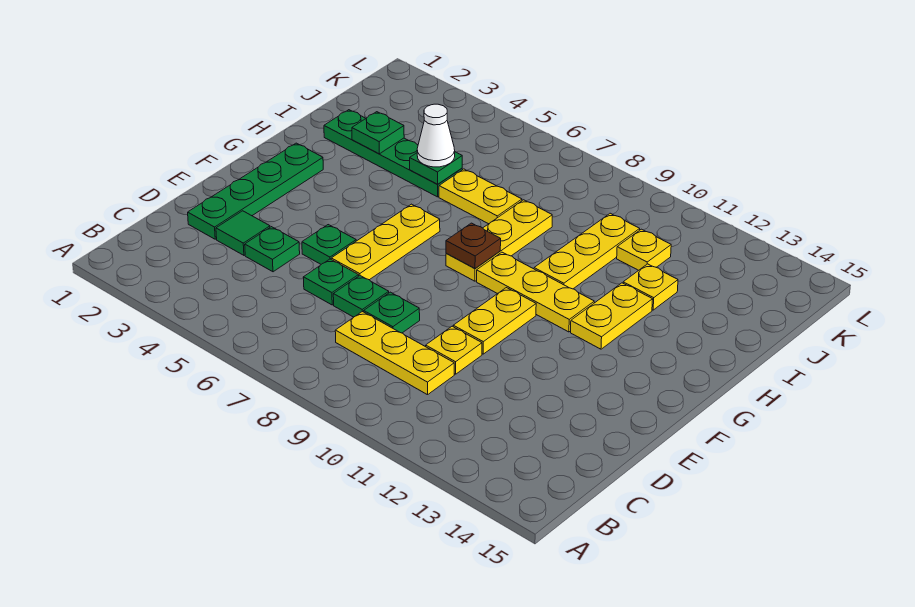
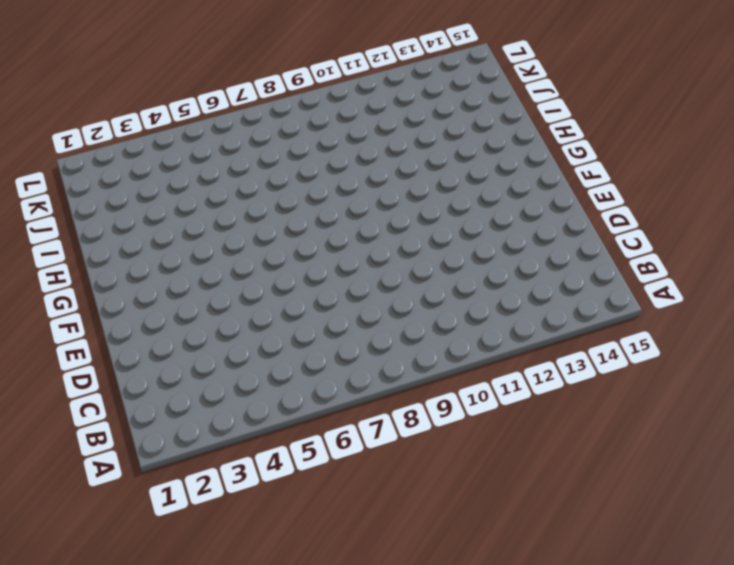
none -> yellow plate C8:C10 level 1
none -> green plate D2:G2 level 1
none -> green tile D3 level 1

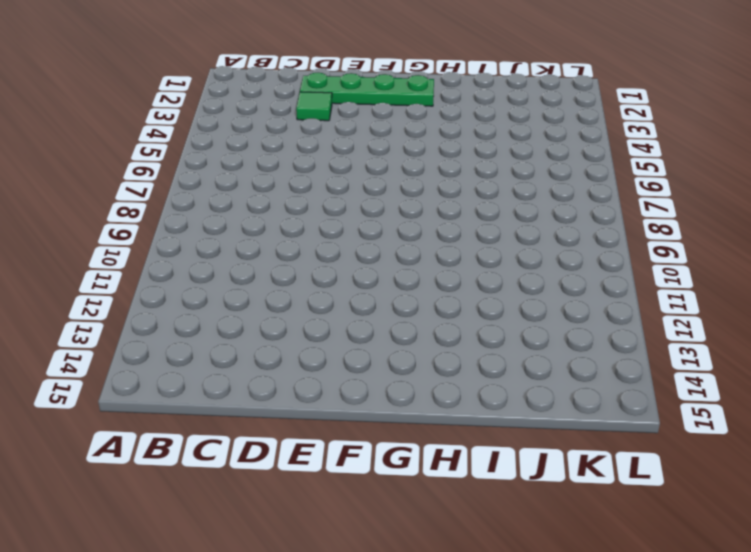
none -> yellow plate C8:C10 level 1
none -> green plate D4 level 1
none -> green plate D6 level 1

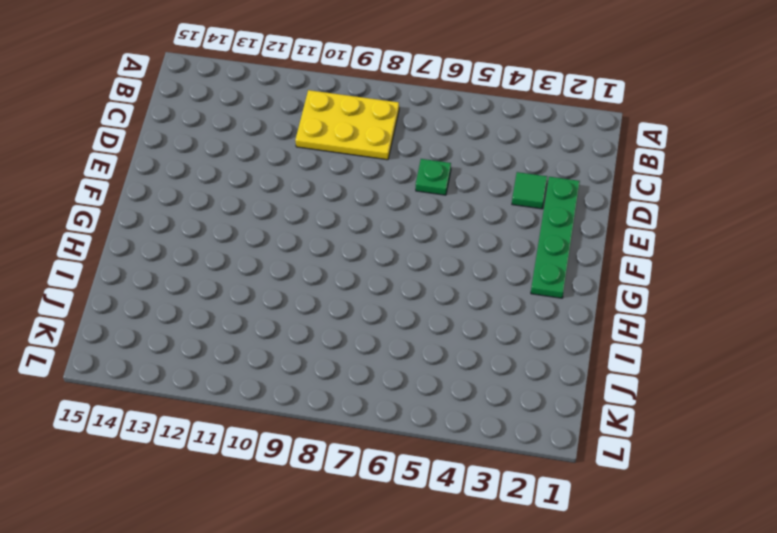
yellow plate B8:C10 level 1 -> yellow plate C8:C10 level 1
none -> green plate D4 level 1
none -> green plate D7 level 1
none -> green plate D8 level 1

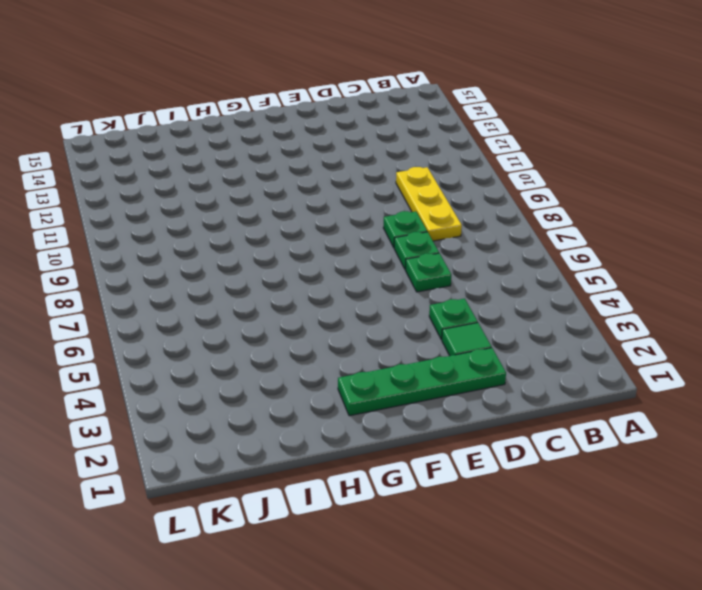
none -> yellow plate D10 level 1
none -> green plate E5 level 1
none -> yellow plate E6:G6 level 1

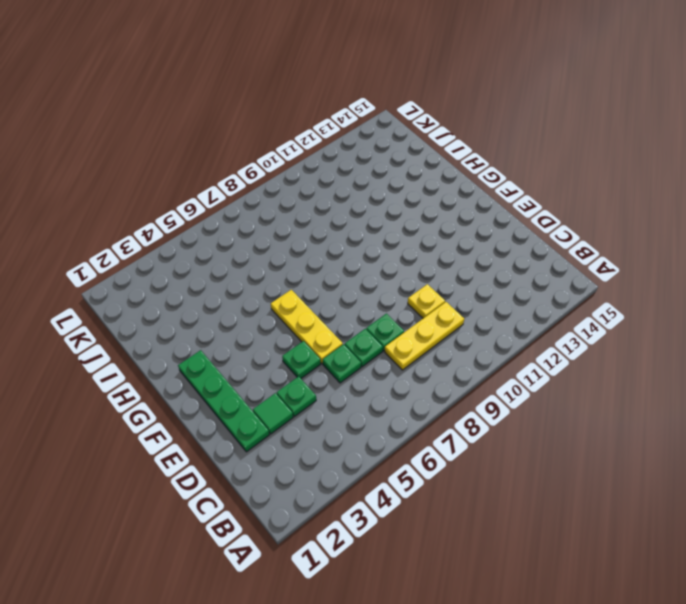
none -> yellow plate E10:F10 level 1
none -> yellow plate G8:I8 level 1
none -> yellow plate G9:G11 level 1

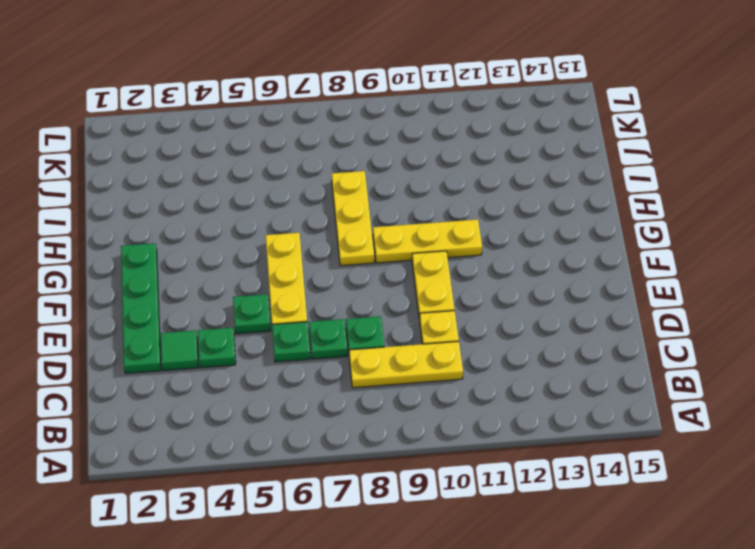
none -> yellow plate G12:H12 level 1
none -> yellow plate H10:J10 level 1
none -> green plate I2:I5 level 1

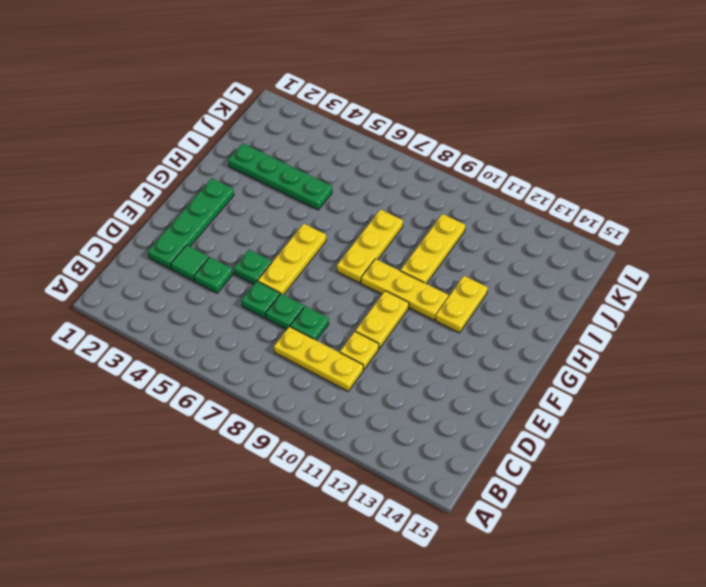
none -> yellow plate I6:I7 level 1
none -> yellow plate I12 level 1
none -> yellow plate J11 level 1

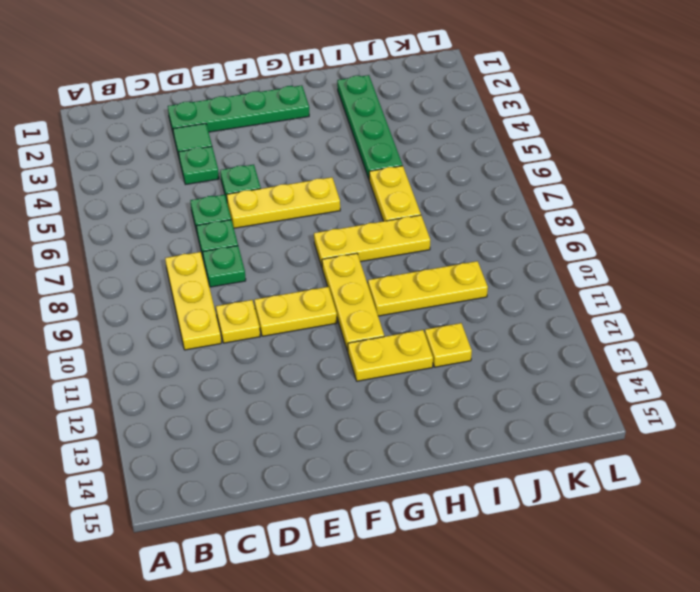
none -> yellow plate J11 level 1
none -> brown plate G8 level 2
none -> green plate I3 level 2

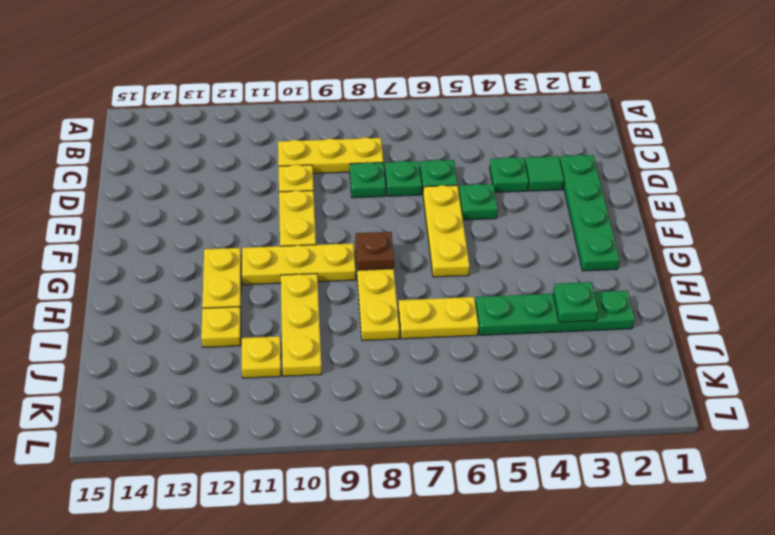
none -> green plate I5 level 2
none -> white cone I5 level 3

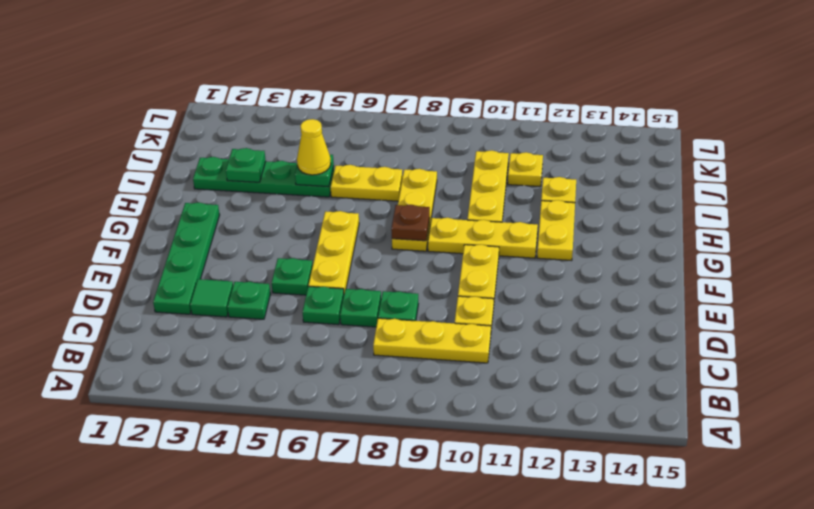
yellow cone I5 level 3 -> white cone I5 level 3

